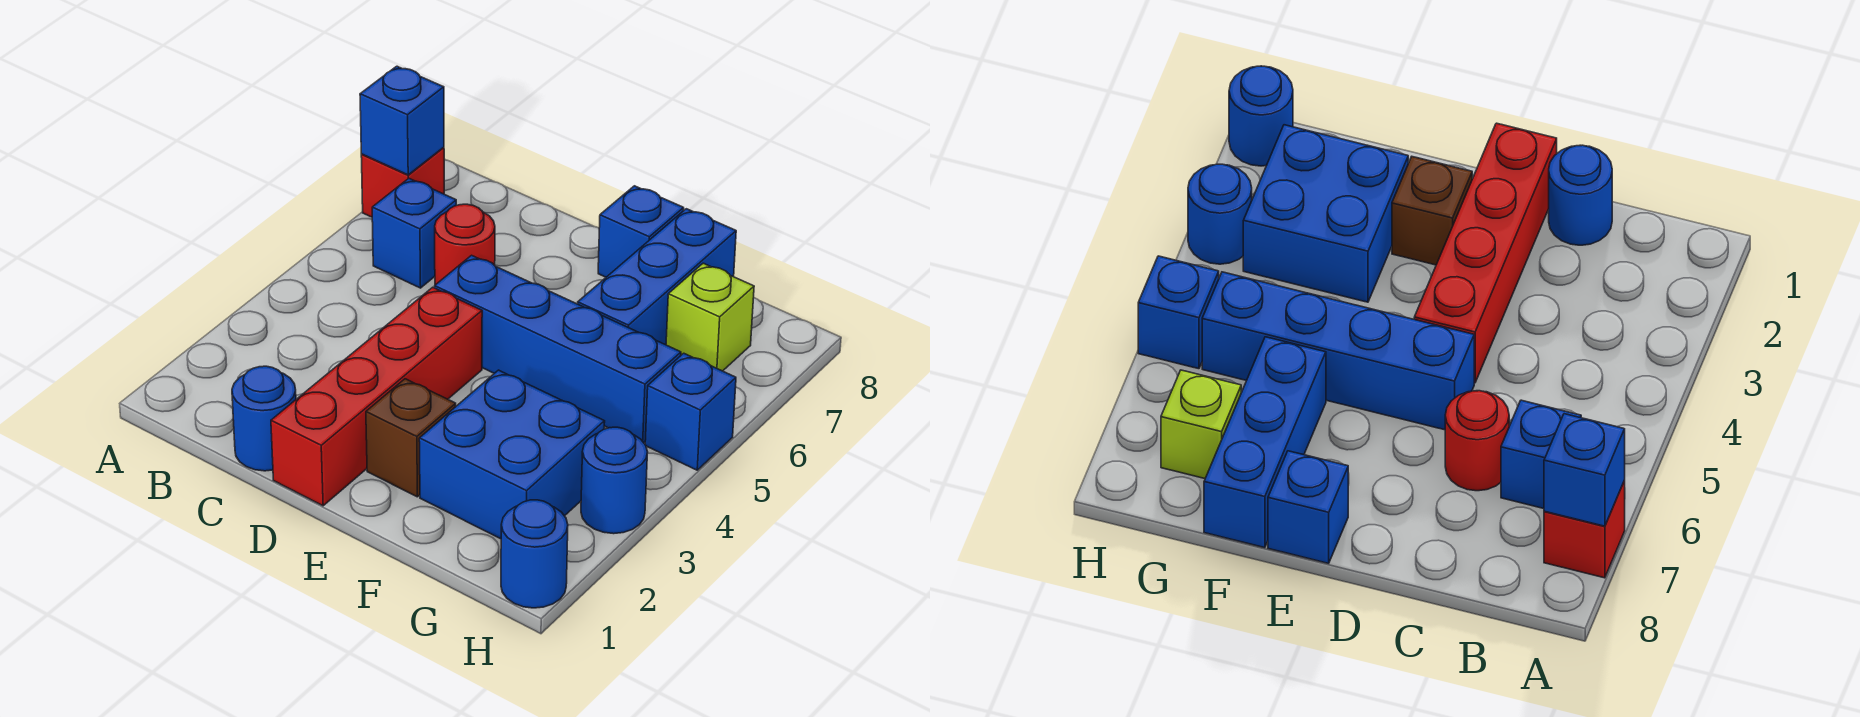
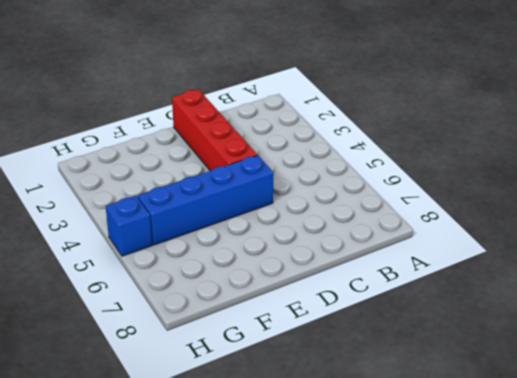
none -> red brick A7 level 1
none -> blue brick B6 level 1
none -> blue round brick C1 level 1

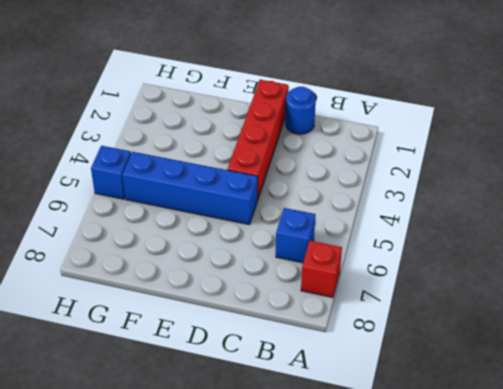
none -> red round brick C6 level 1
none -> brown brick E2 level 1
none -> blue brick E8 level 1

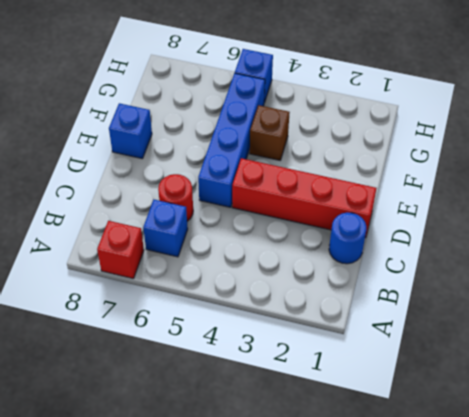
brown brick F4 level 1 -> brown brick E2 level 1
none -> blue brick F2:G3 level 1
none -> blue brick F6:F8 level 1
none -> lime brick G7 level 1

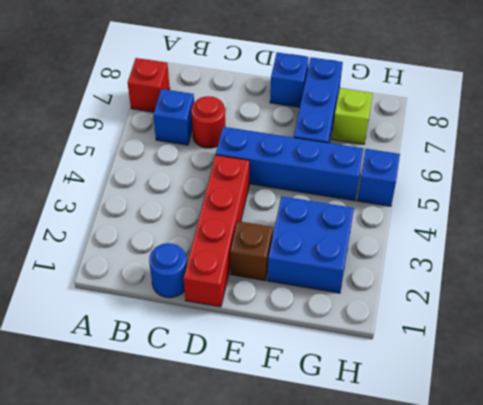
none -> blue round brick H1 level 1
none -> blue round brick H3 level 1
none -> blue brick A7 level 2

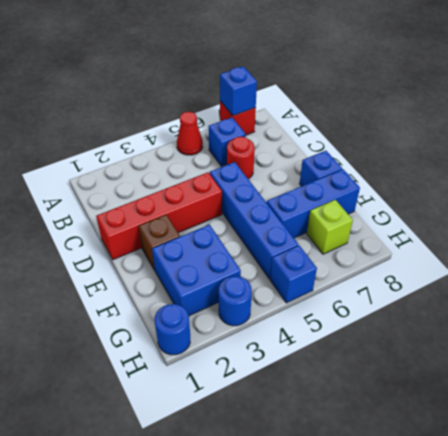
red cone A5 level 1 -> none
none -> blue round brick C1 level 1

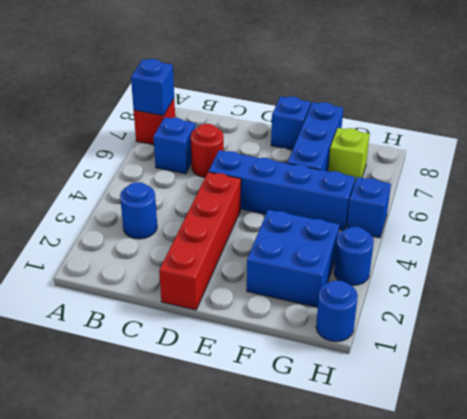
blue round brick B3 level 1 -> blue round brick C1 level 1
none -> brown brick E2 level 1

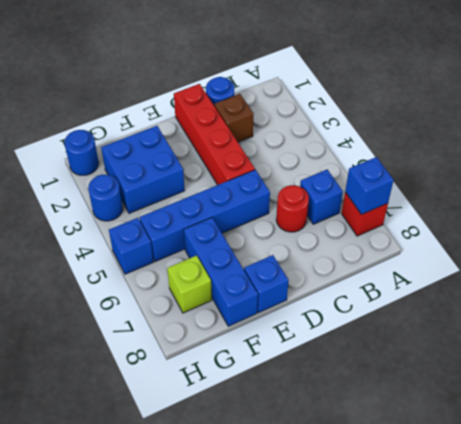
brown brick C2 level 1 -> brown brick E2 level 1

